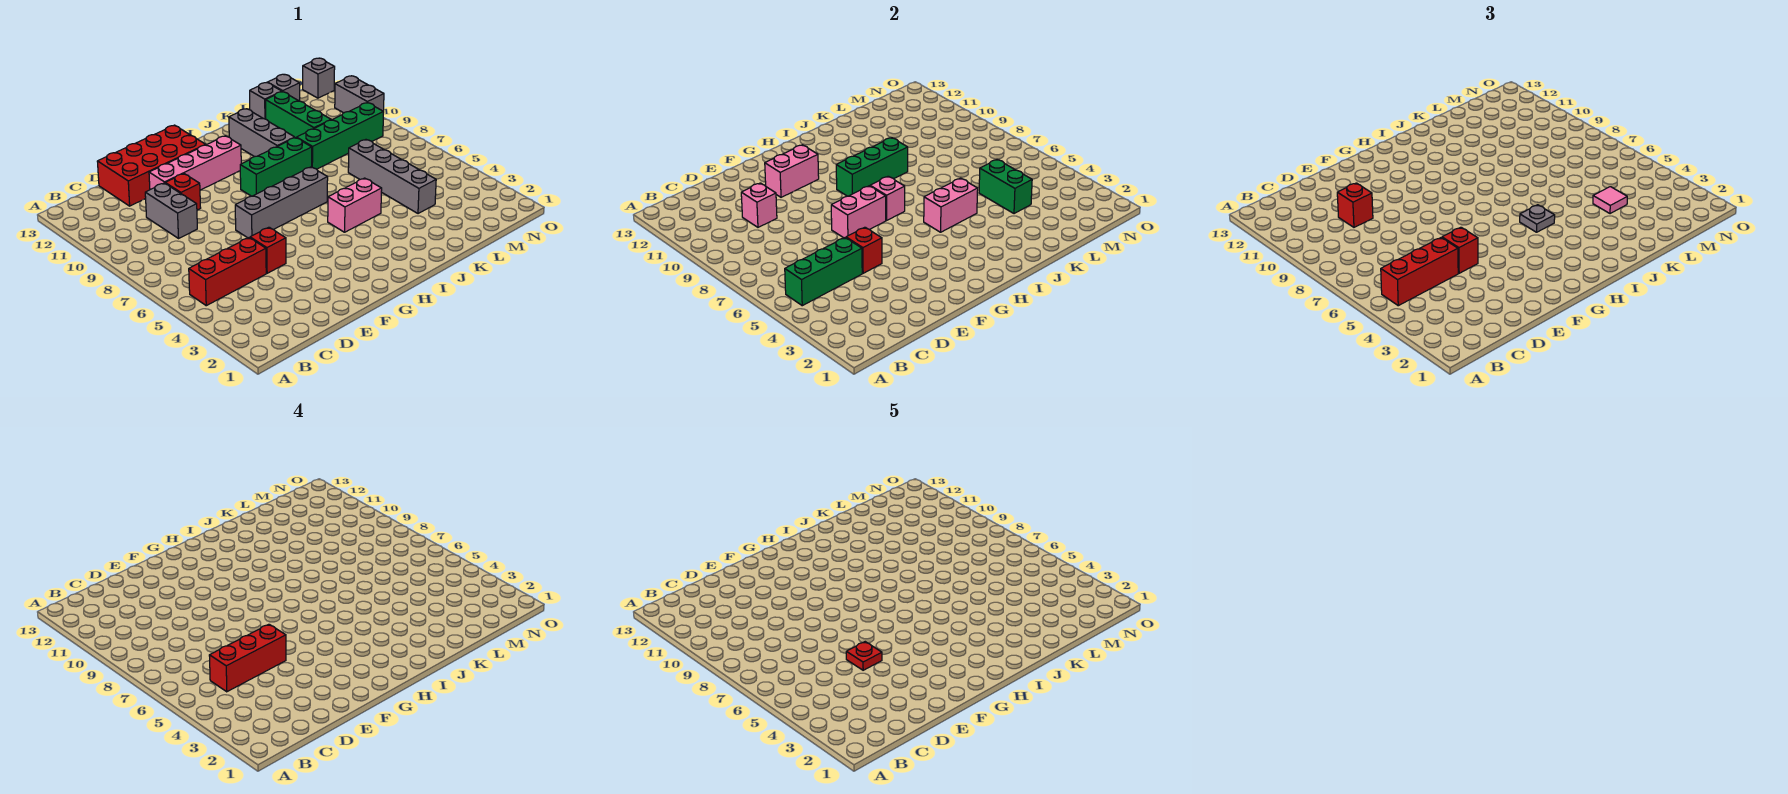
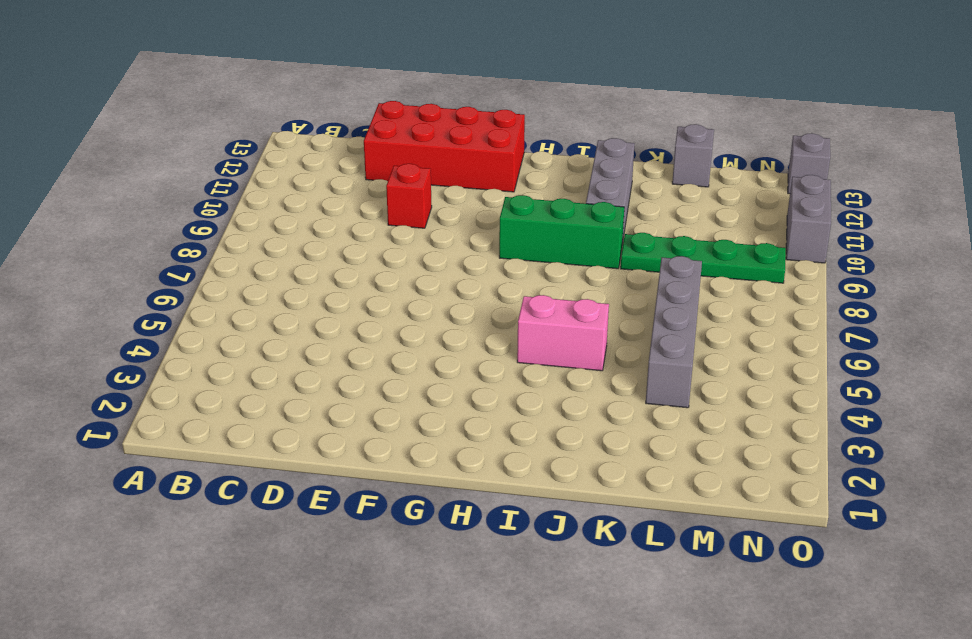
green plate K9:N9 level 1 -> green brick K9:N9 level 1
none -> red brick B5:D5 level 1
none -> grey brick D9:D10 level 1
none -> red brick E5 level 1
none -> pink brick E11:H11 level 1

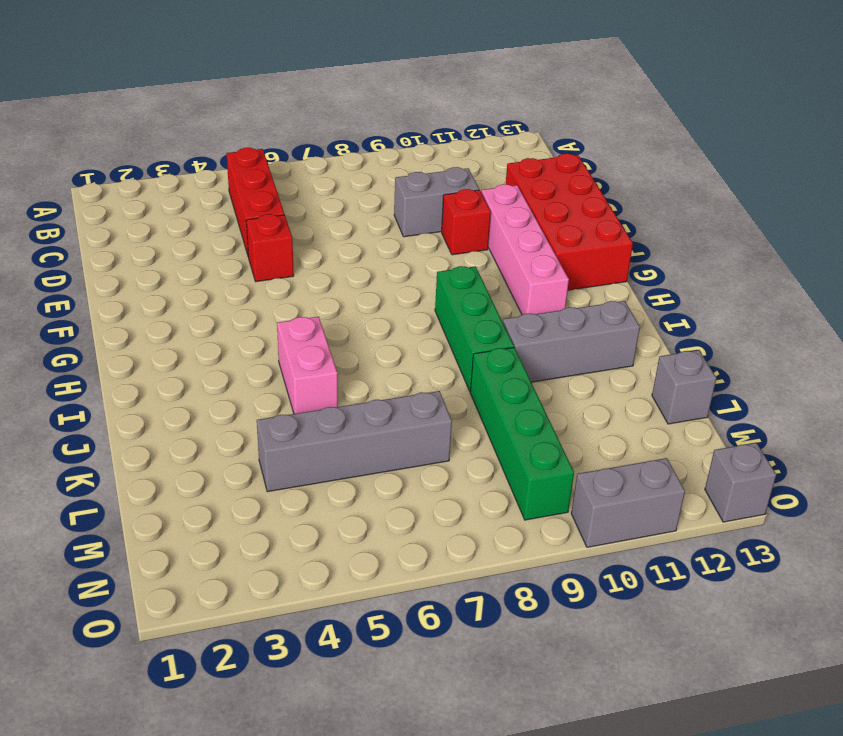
none -> grey brick F7:I7 level 1
none -> green brick L10:L12 level 1
none -> grey brick M13 level 1
none -> green brick B5:D5 level 2

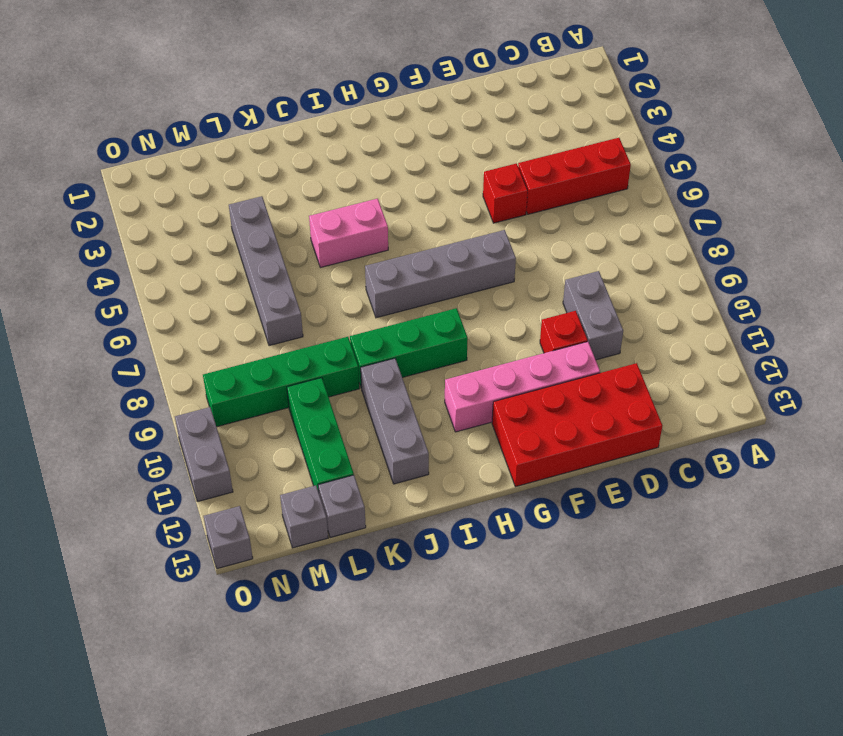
none -> green brick B5:D5 level 2
none -> pink brick D10 level 2
none -> red brick E5 level 2
none -> pink brick F7:G7 level 2

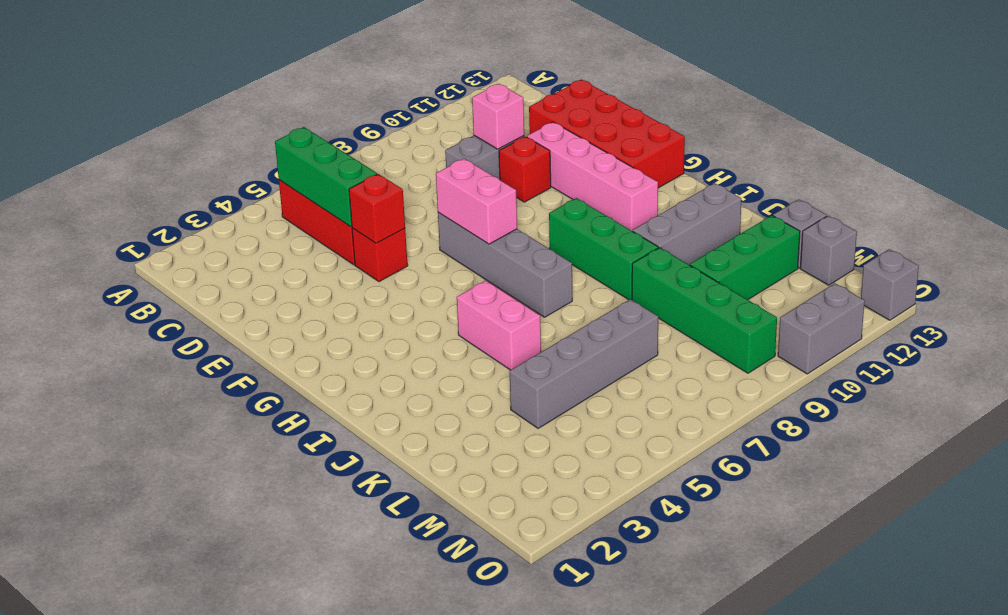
none -> pink brick F11:G11 level 2
none -> pink brick H7 level 2
none -> green brick H9:J9 level 2
none -> pink brick I5:J5 level 2

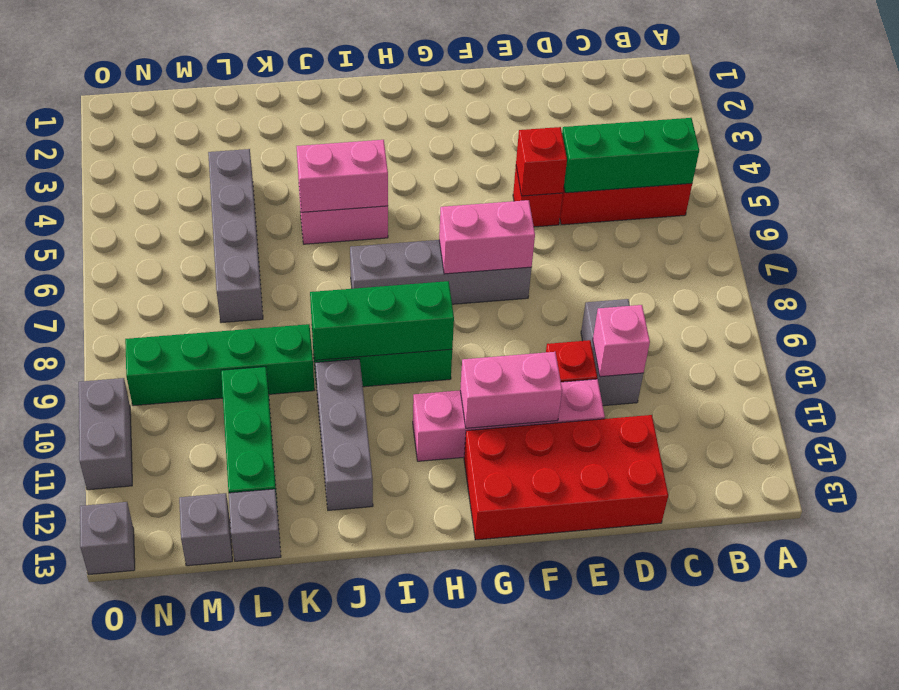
none -> pink brick H7 level 2
none -> green brick L4:L5 level 2
none -> red brick B5:D5 level 3
none -> red brick D10 level 3

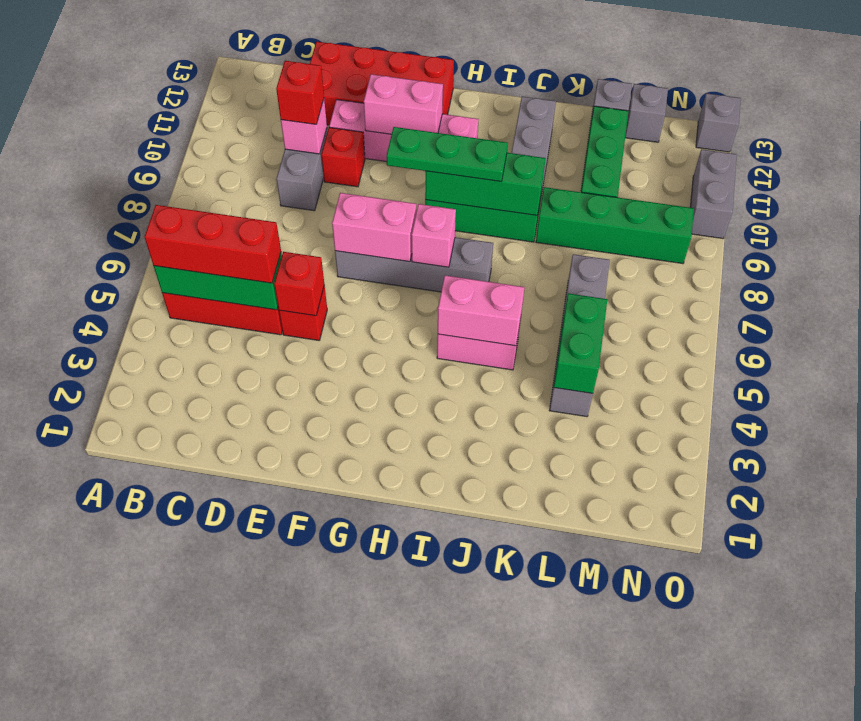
green plate G9:I9 level 3 -> none
none -> red brick E5 level 3
none -> grey plate I5 level 3
none -> pink tile L4 level 3
none -> red brick C5:E5 level 4

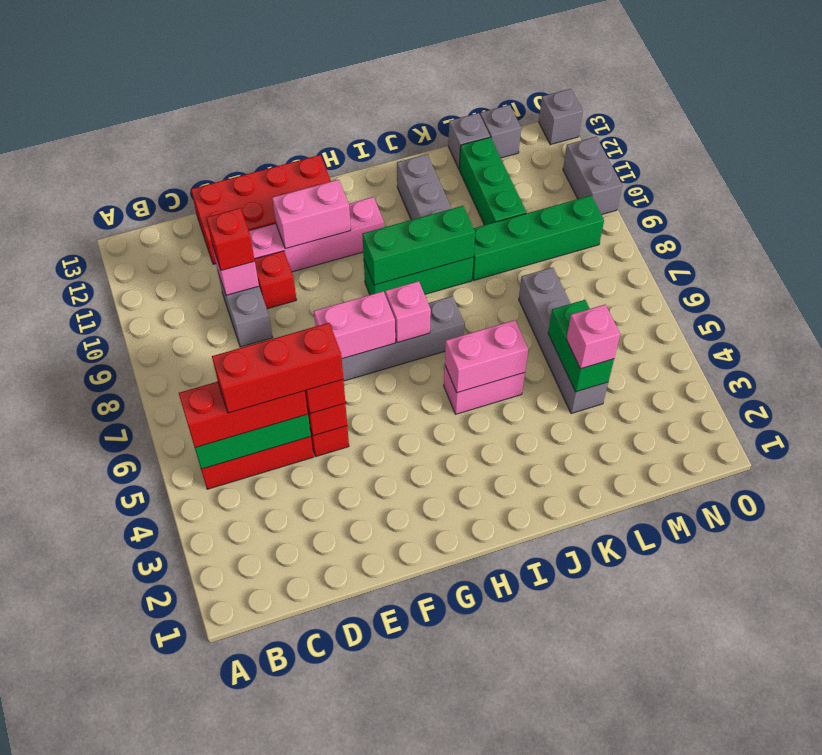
pink brick L4 level 3 -> pink tile L4 level 3
none -> grey plate I5 level 3
none -> red plate E5 level 5

